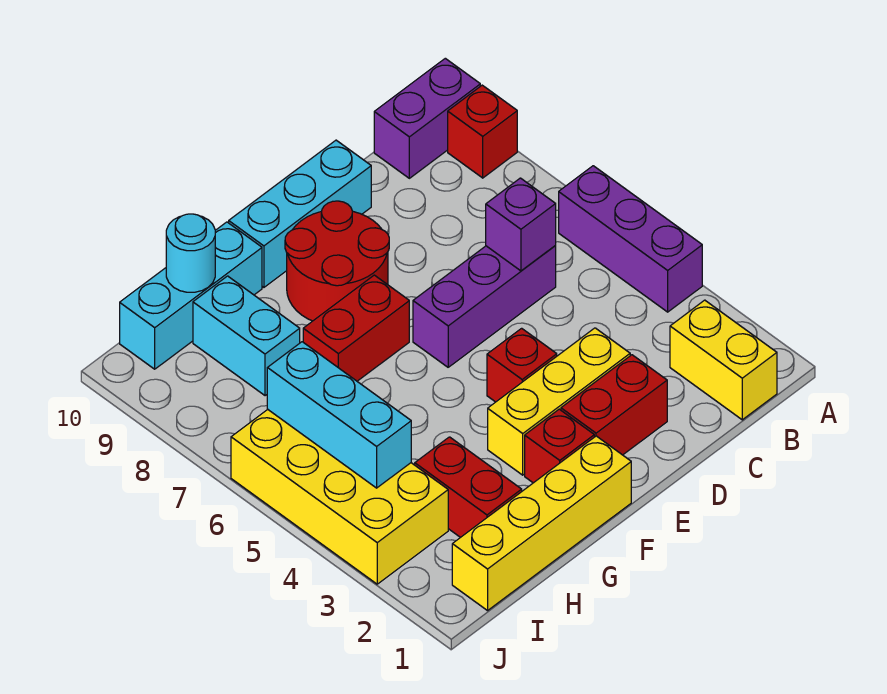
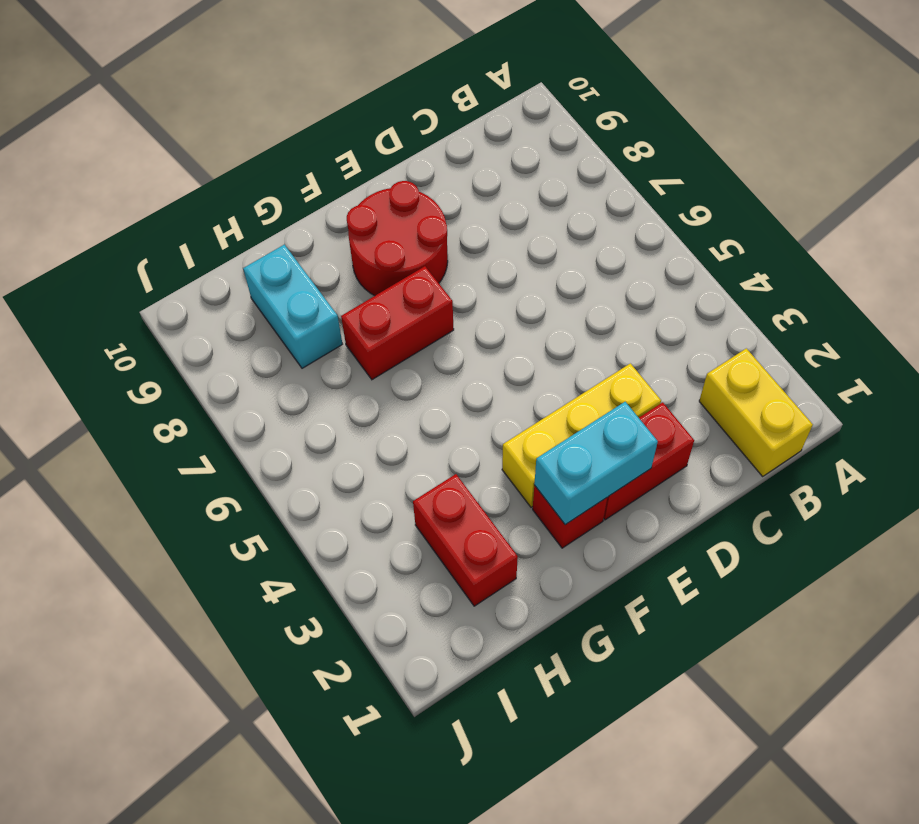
cyan brick E2:F2 level 2 -> none
none -> purple brick A4:A6 level 1
none -> red brick A9 level 1
none -> purple brick A10:B10 level 1

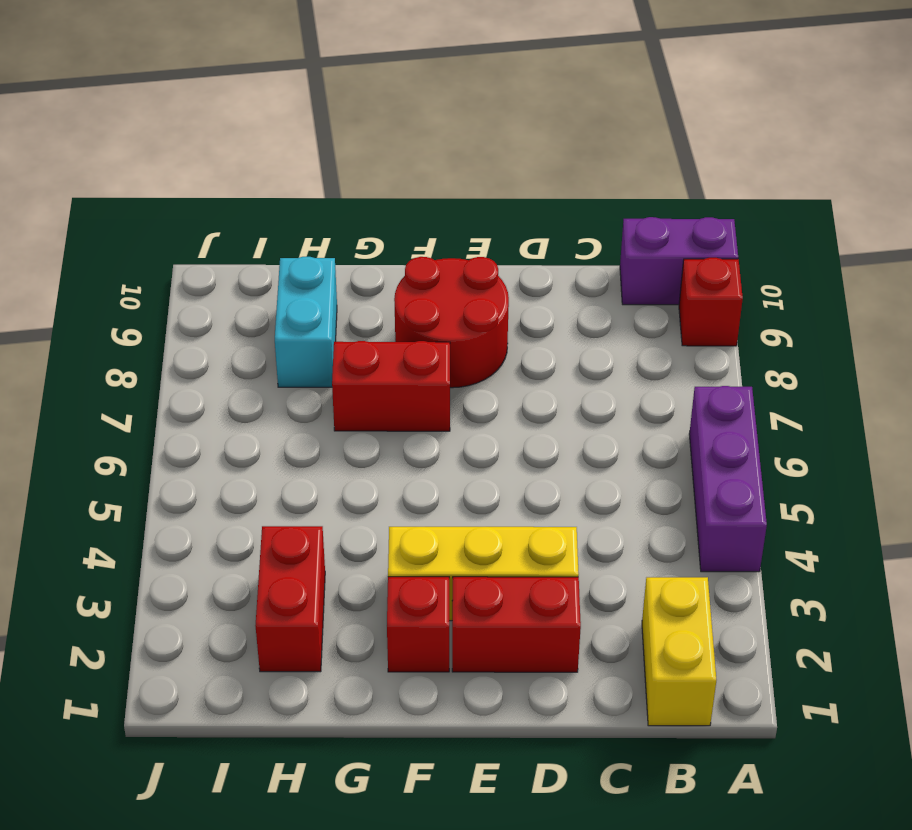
none -> purple brick C6:E6 level 1
none -> cyan brick D10:F10 level 1
none -> red brick E4 level 1

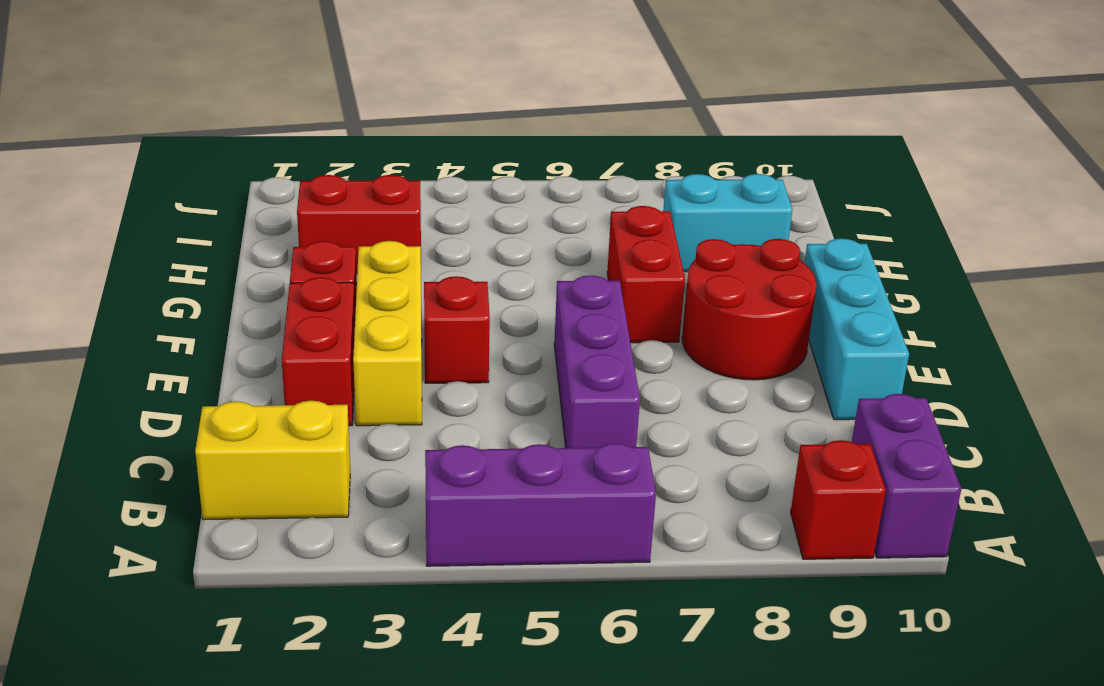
none -> yellow brick F1:I1 level 1
none -> cyan brick G10:I10 level 1
none -> yellow brick I3:J6 level 1

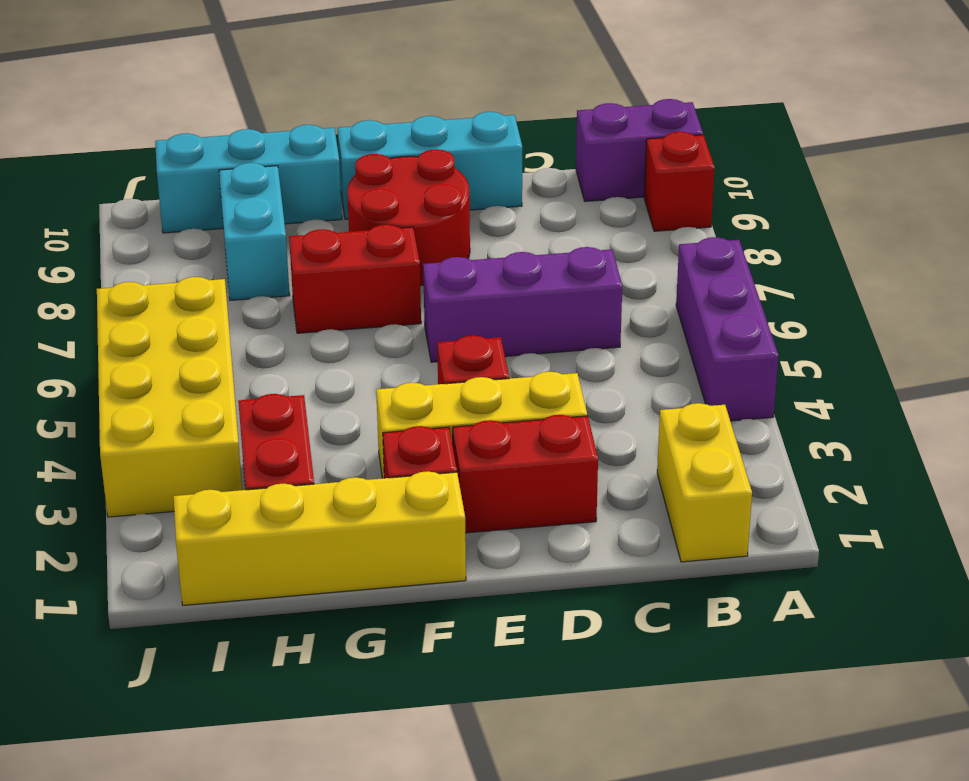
none -> purple brick C6 level 2
none -> cyan round brick H10 level 2
none -> cyan brick I4:I6 level 2

